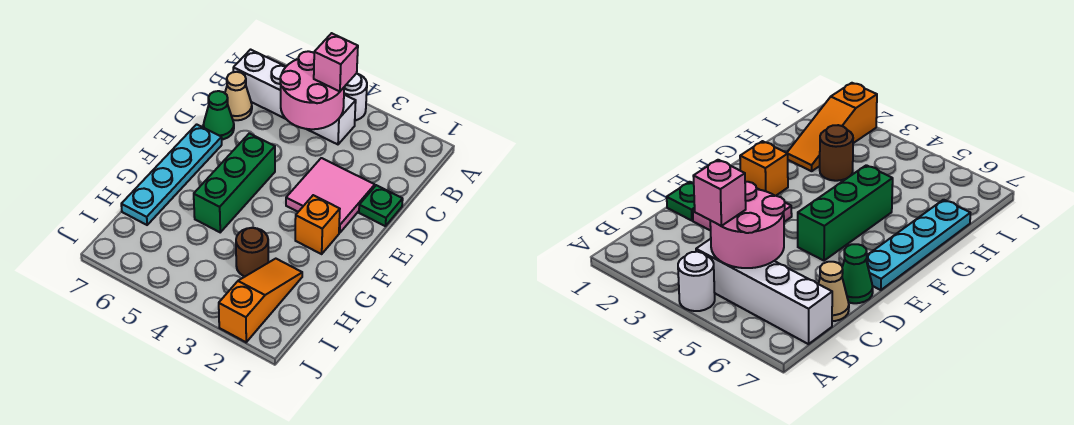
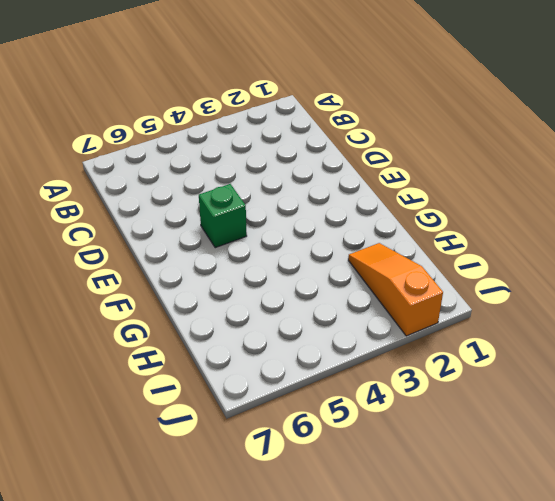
green brick E5 level 1 -> green brick E5:G5 level 1
none -> white round brick A4 level 1
none -> white brick B4:B7 level 1
none -> tan cone C7 level 1

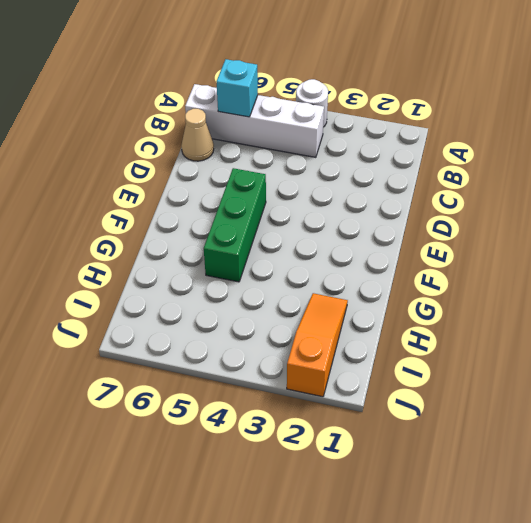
cyan brick B6 level 2 -> none
none -> green plate D1 level 1
none -> pink tile D2:E3 level 1
none -> green cone D7 level 1

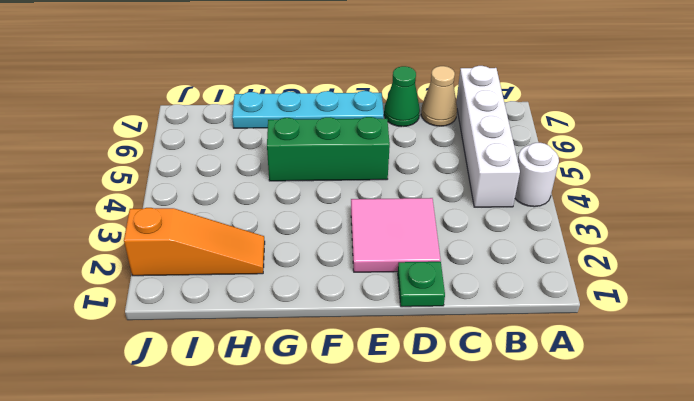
none -> orange brick F2 level 1
none -> brown round brick H3 level 1
none -> pink round brick B4:C5 level 2

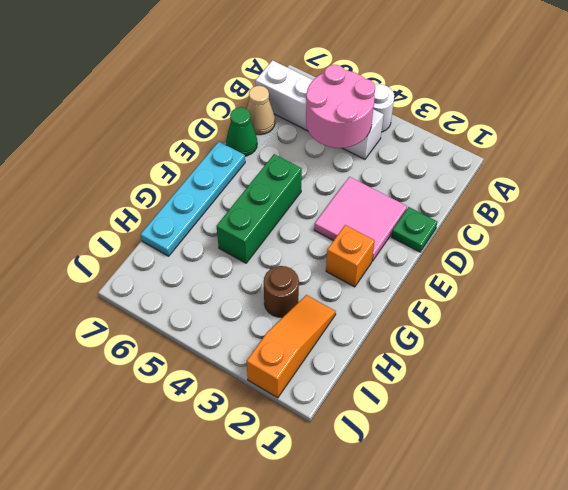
none -> pink brick B4 level 3

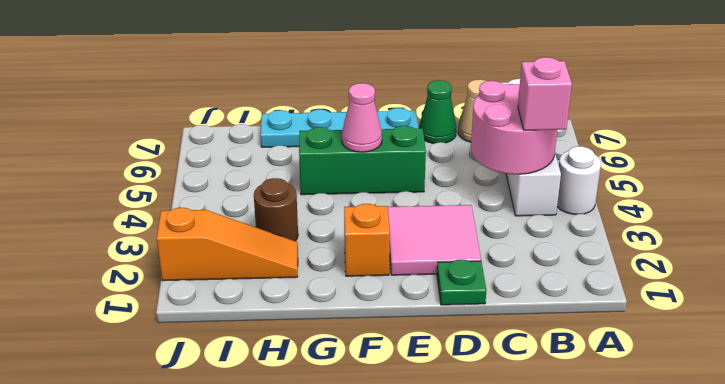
pink cone F5 level 2 -> none

